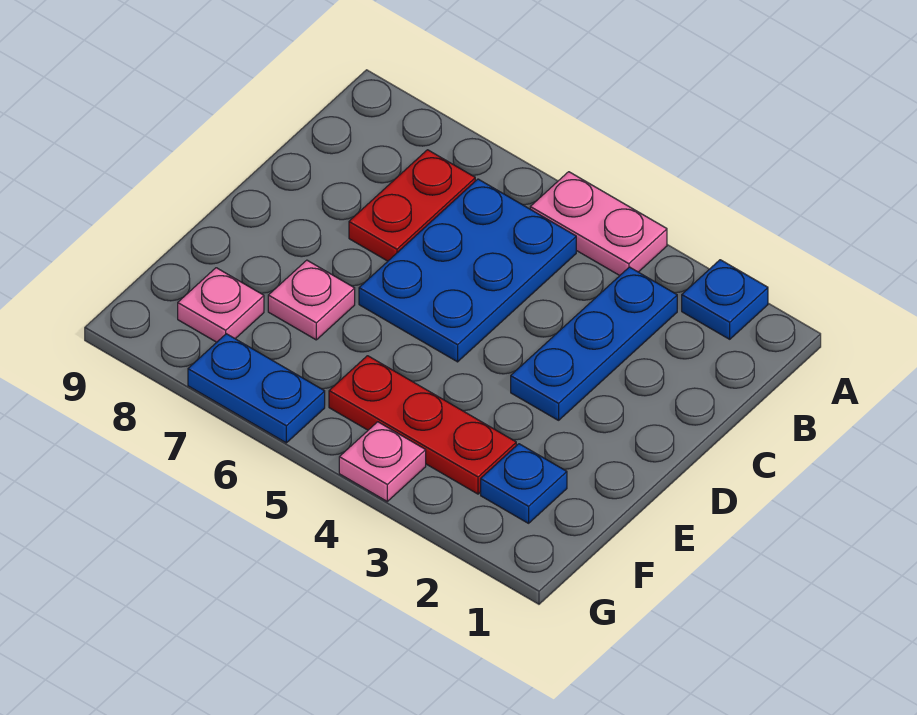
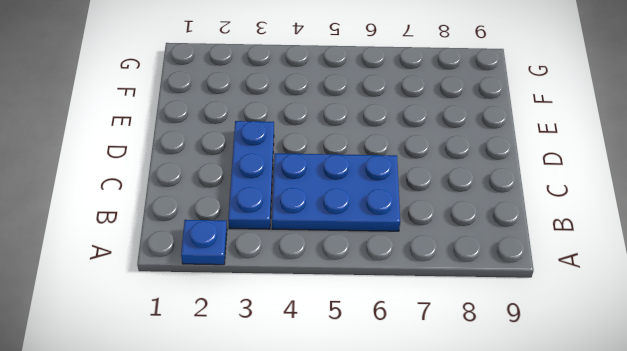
blue plate B4:C6 level 1 -> blue plate B5:D6 level 1
none -> pink plate A4:A5 level 1
none -> red plate B7:C7 level 1

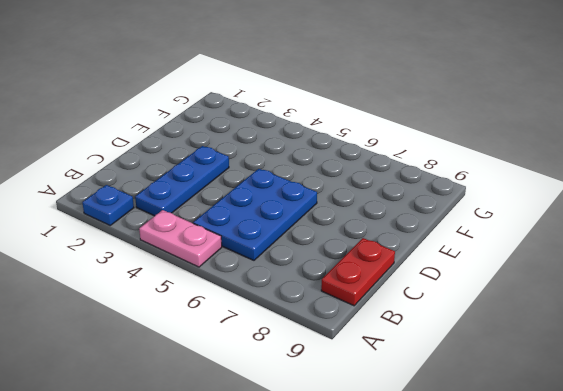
red plate B9:C9 level 1 -> red plate B7:C7 level 1
none -> pink plate E7 level 1
none -> blue plate F2 level 1

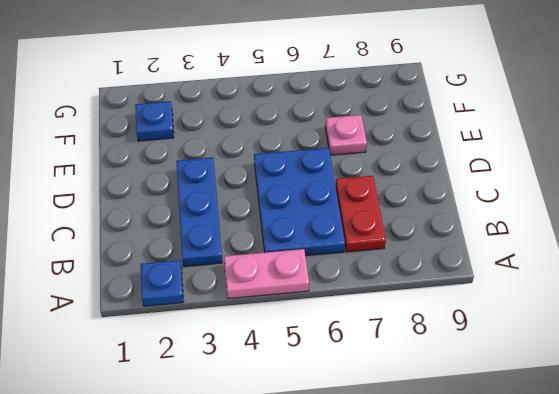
none -> red plate F3:F5 level 1
none -> pink plate F8 level 1

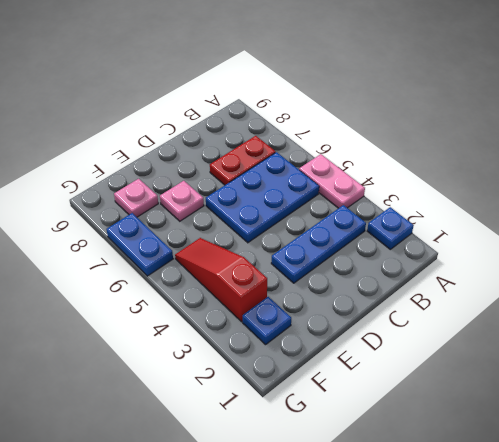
red slope F3:F5 level 1 top 3 -> red plate F3:F5 level 1
none -> pink plate G4 level 1

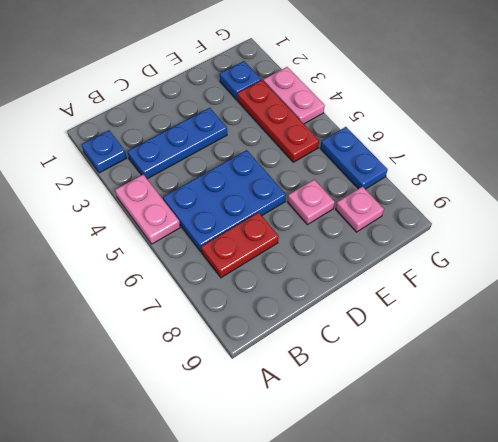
pink plate G3:G4 level 1 -> pink plate G4 level 1

